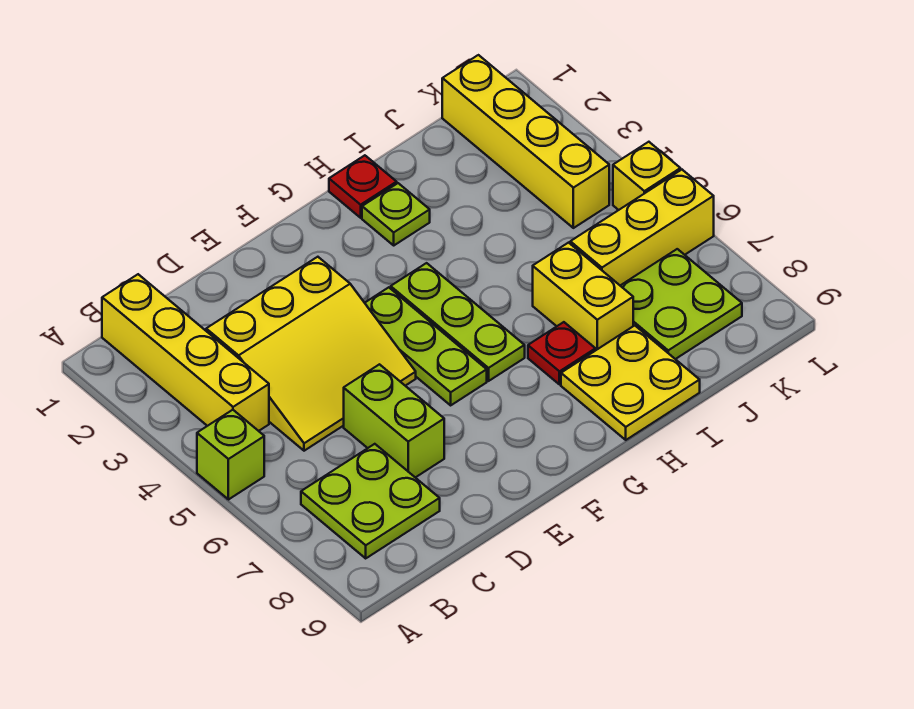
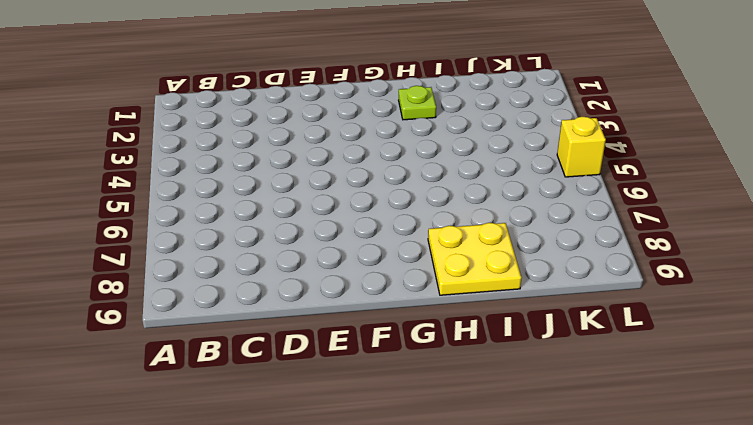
none -> lime brick A5 level 1
none -> yellow brick B1:B4 level 1
none -> lime plate B7:C8 level 1

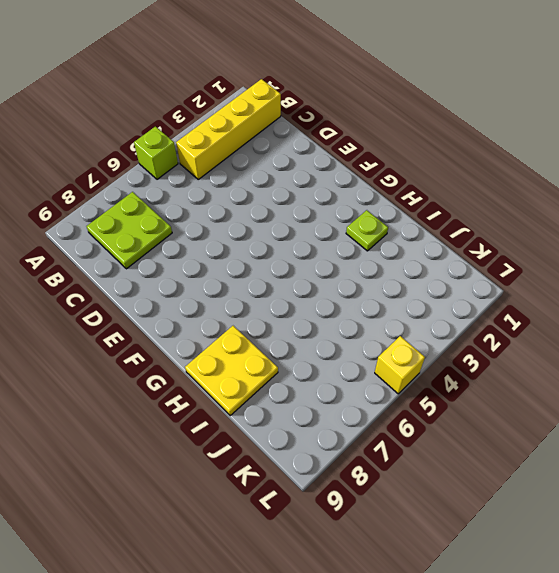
none -> yellow slope C3:E5 level 1 top 3
none -> lime brick D6:D7 level 1
none -> lime plate F4:F6 level 1

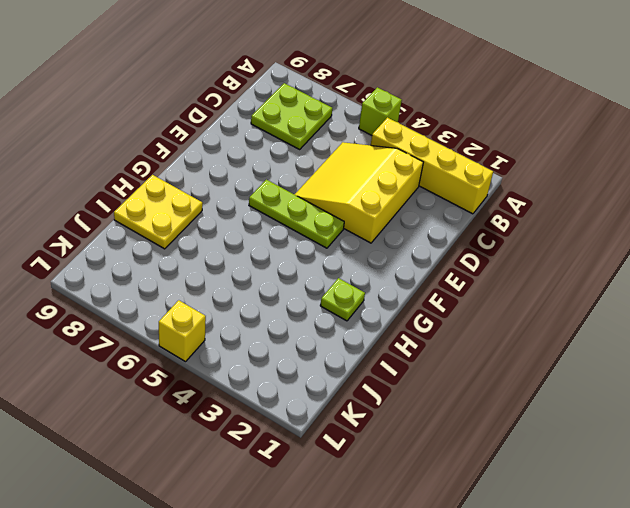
none -> lime brick D6:D7 level 1
none -> lime plate G4:G6 level 1
none -> red plate H1 level 1

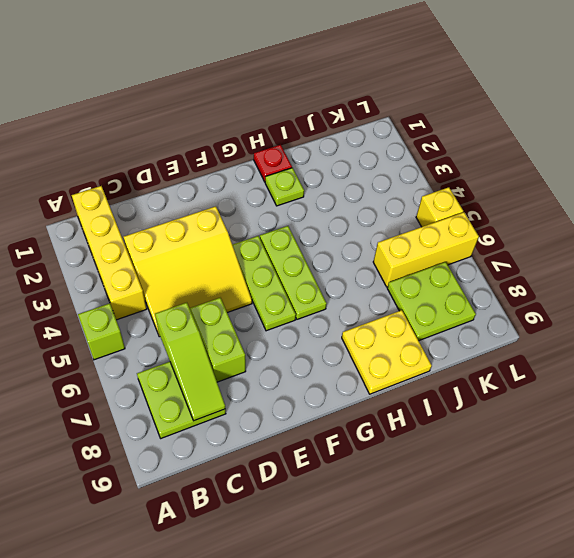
lime slope C6:C8 level 2 top 6 -> none
none -> red plate H7 level 1
none -> yellow brick I6:I7 level 1
none -> yellow brick K1:K4 level 1

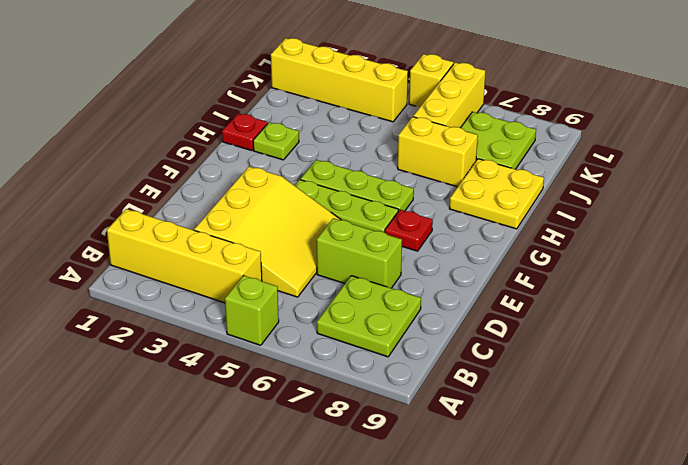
red plate F7 level 1 -> red plate H7 level 1

